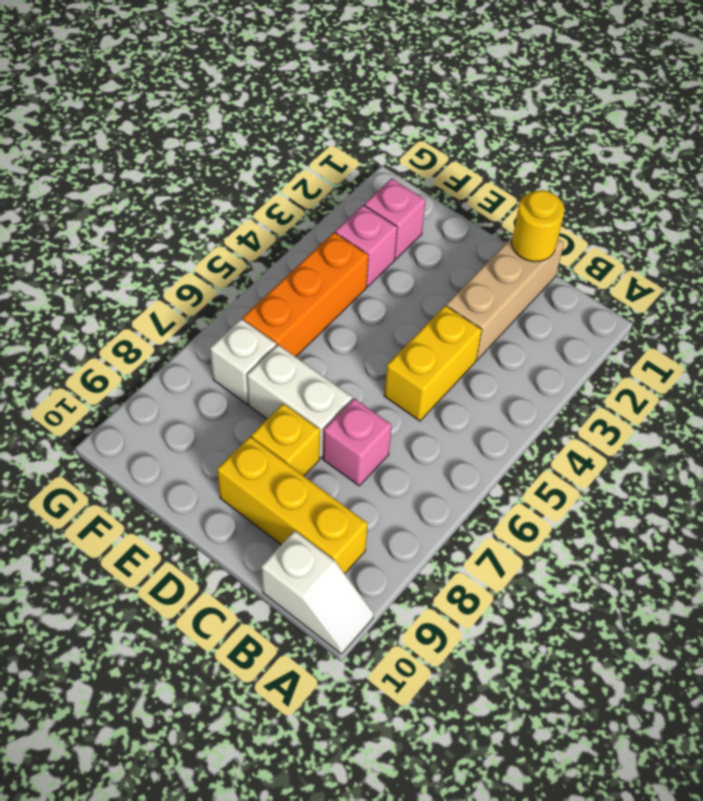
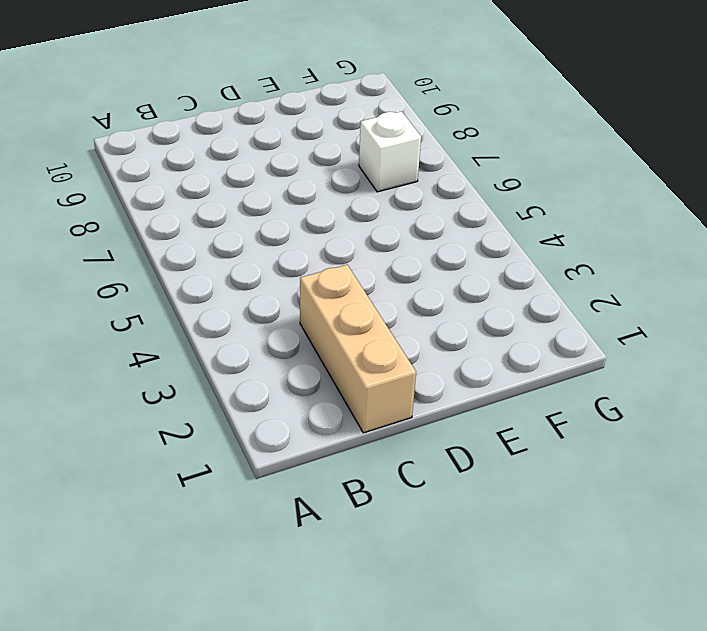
none -> white slope A10:B10 level 1 top B
none -> yellow brick B9:D9 level 1
none -> yellow brick C4:C5 level 1

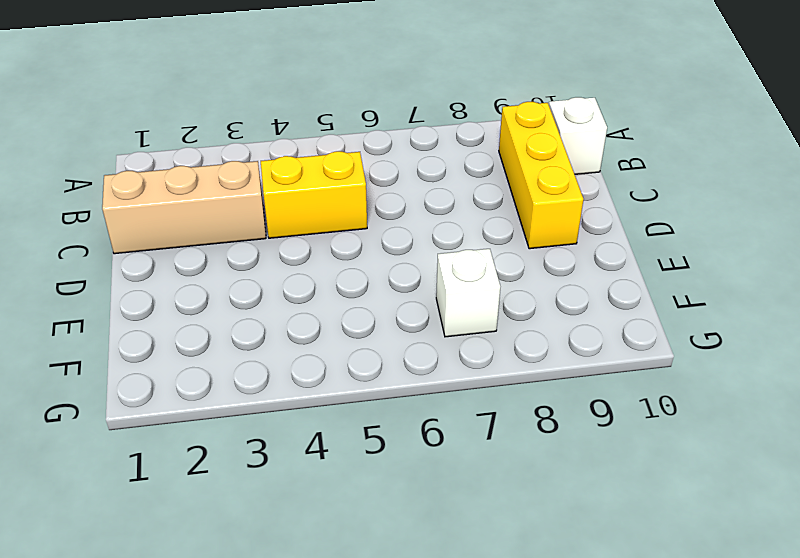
none -> pink brick C7 level 1
none -> white brick D7:E7 level 1
none -> yellow brick D8 level 1

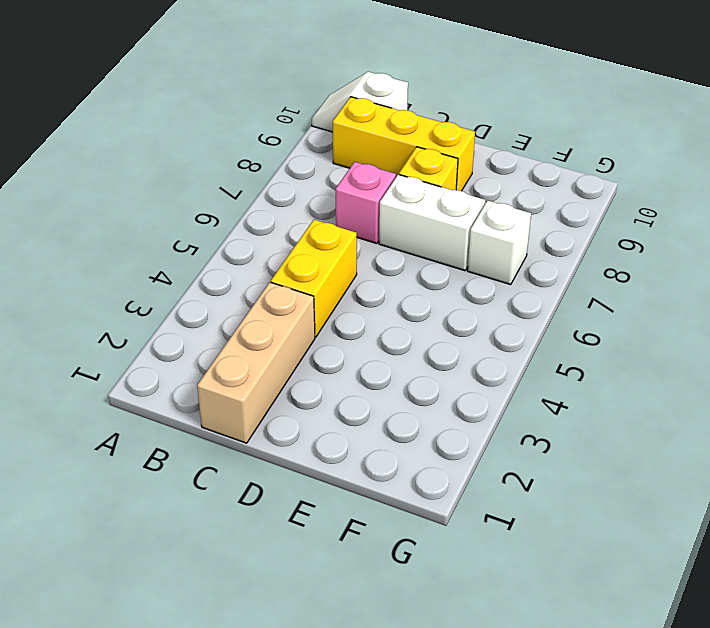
none -> pink brick F2 level 1
none -> pink brick F3 level 1
none -> orange brick F4:F6 level 1

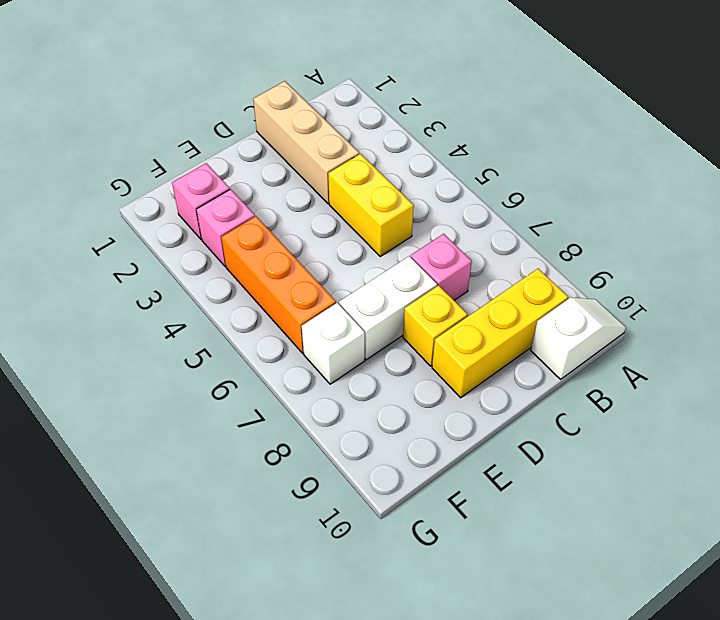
none -> yellow round brick C1 level 2

